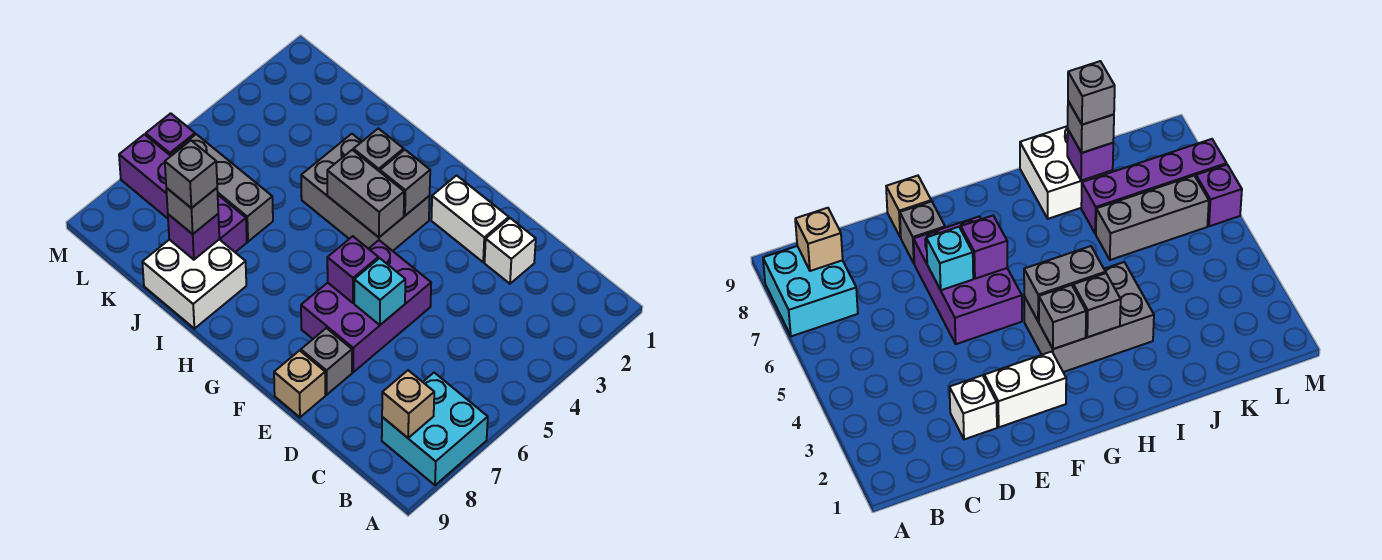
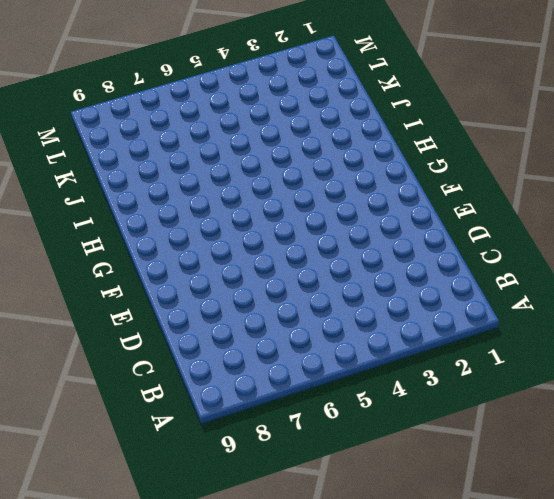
none -> cyan brick A7:B8 level 1
none -> white brick D2 level 1
none -> white brick E2:F2 level 1

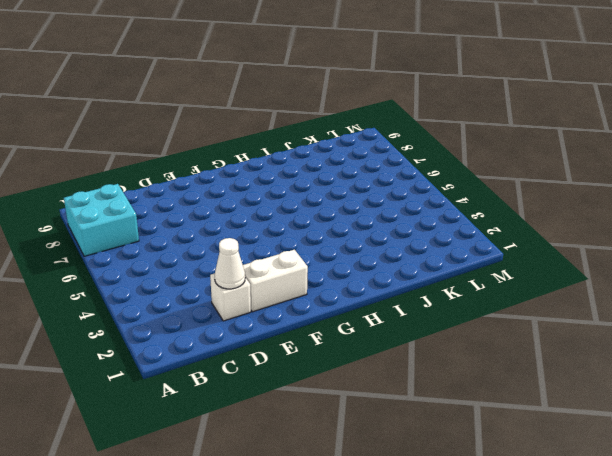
white cone D2 level 2 -> none
none -> purple brick E5:F7 level 1
none -> grey brick E8 level 1
none -> tan brick E9 level 1

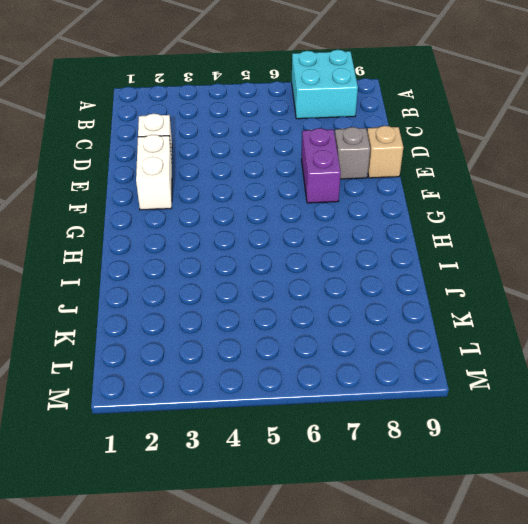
purple brick E7:F7 level 1 -> purple brick E5:F7 level 1
none -> grey brick G3:I4 level 1
none -> white brick I8:J9 level 1
none -> grey brick J6:L6 level 1

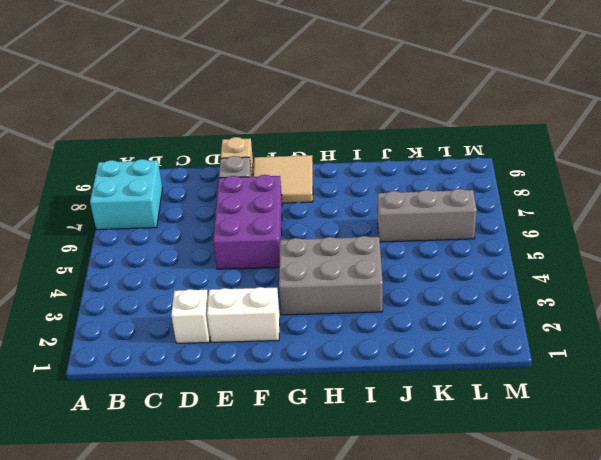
tan tile F8:G9 level 1 -> none
none -> white brick I8:J9 level 1
none -> purple brick J7:M7 level 1
none -> purple brick M6 level 1

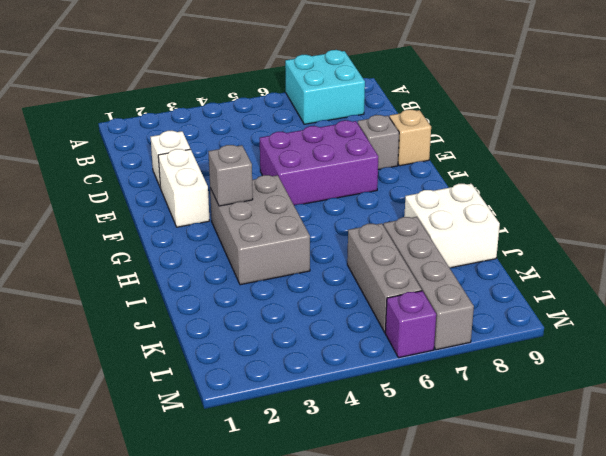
grey brick J7:M7 level 1 -> purple brick J7:M7 level 1
none -> tan brick B8 level 2
none -> cyan brick E6 level 2
none -> purple brick F6 level 2

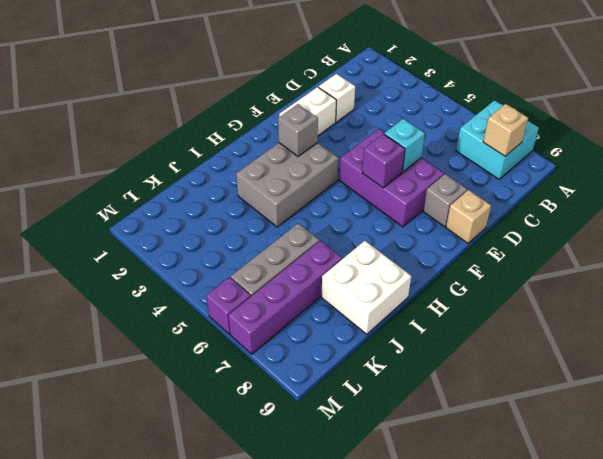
none -> grey brick G4:H4 level 2
none -> grey brick H3 level 2
none -> purple brick J8 level 2

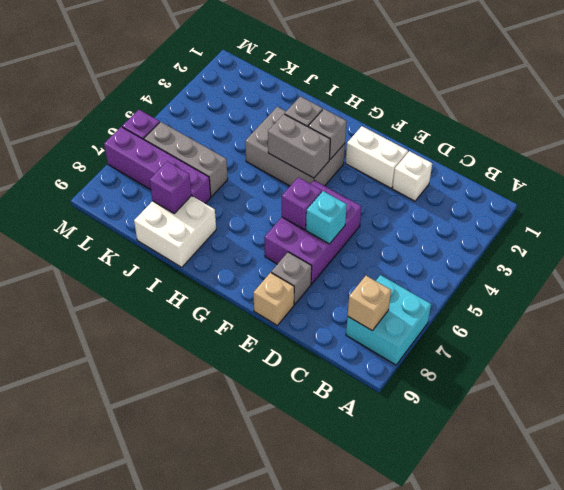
none -> grey brick J8 level 3
none -> grey brick J8 level 4

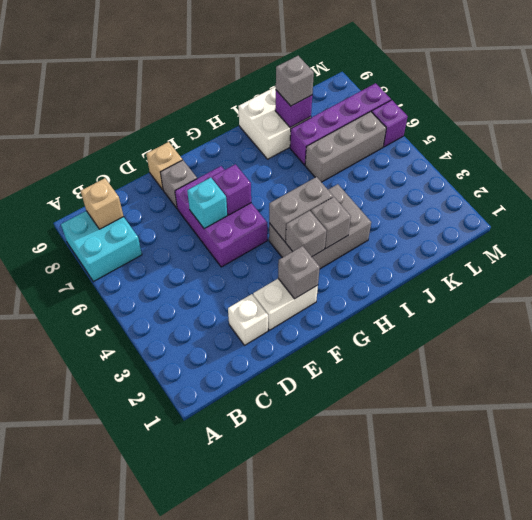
grey brick F2 level 2 -> grey brick J8 level 4

